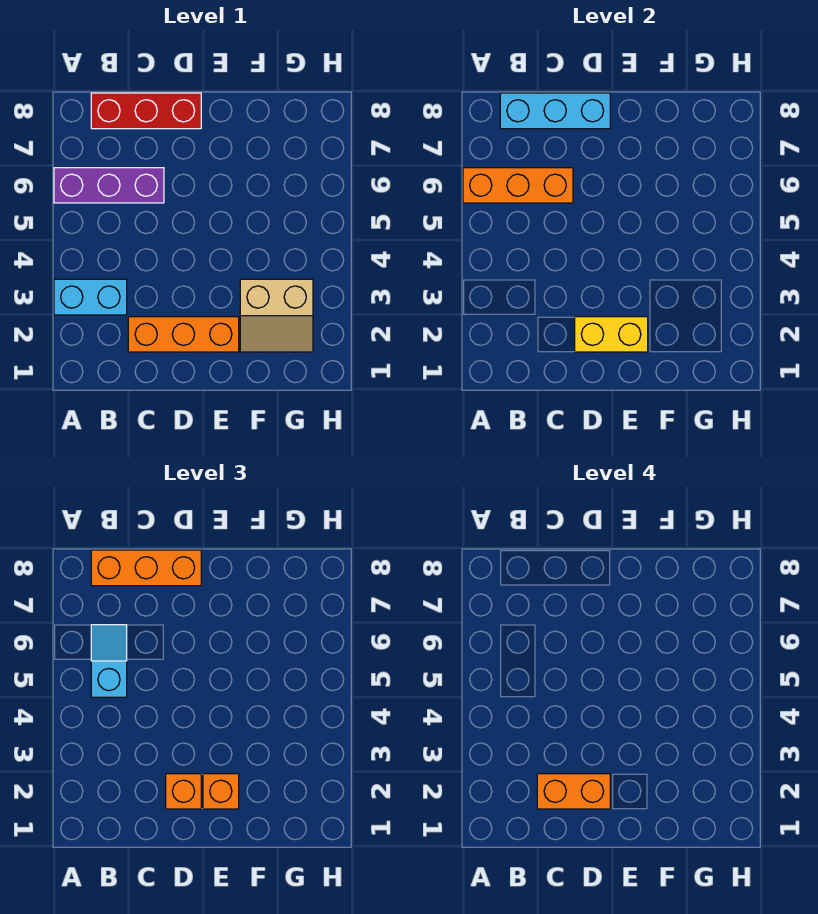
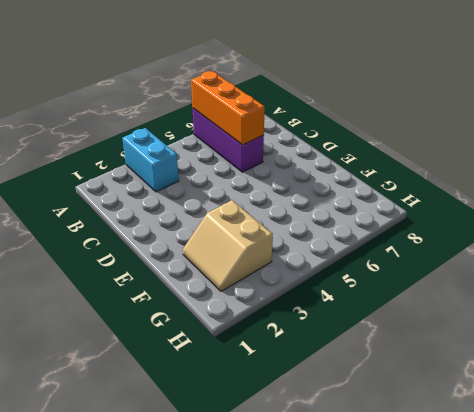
none -> red brick B8:D8 level 1
none -> orange brick C2:E2 level 1
none -> cyan brick B8:D8 level 2

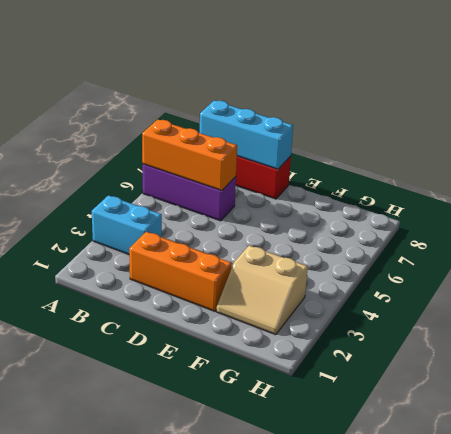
none -> yellow brick D2:E2 level 2
none -> cyan slope B5:B6 level 3 top 5
none -> orange brick B8:D8 level 3

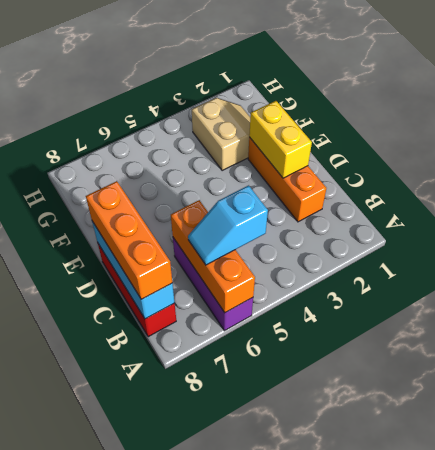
none -> cyan brick A3:B3 level 1
none -> orange brick D2 level 3
none -> orange brick E2 level 3

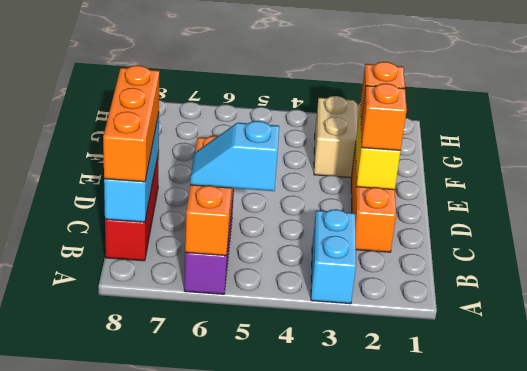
none -> orange brick C2:D2 level 4

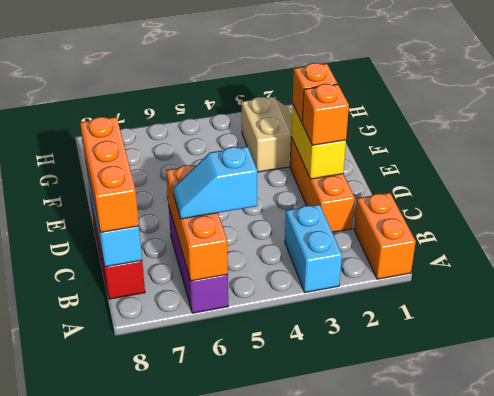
orange brick A1:B1 level 1 -> orange brick C2:D2 level 4

